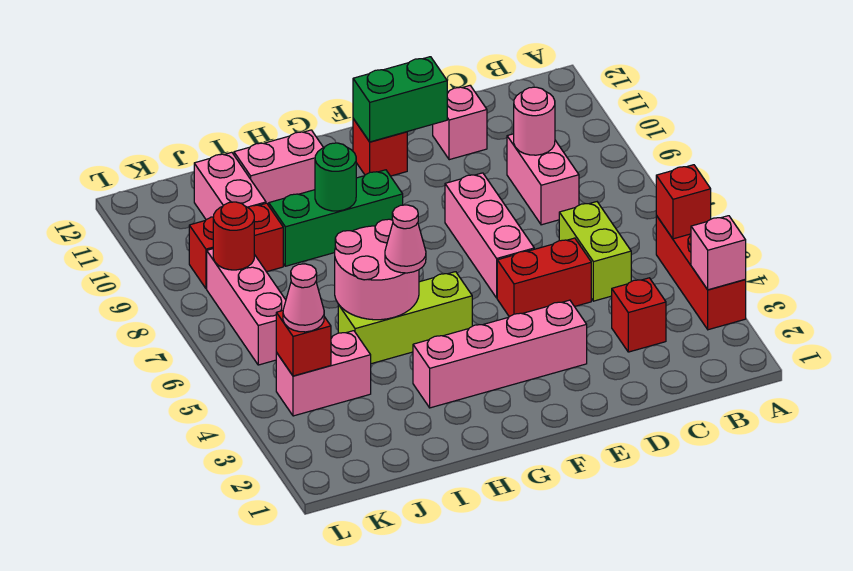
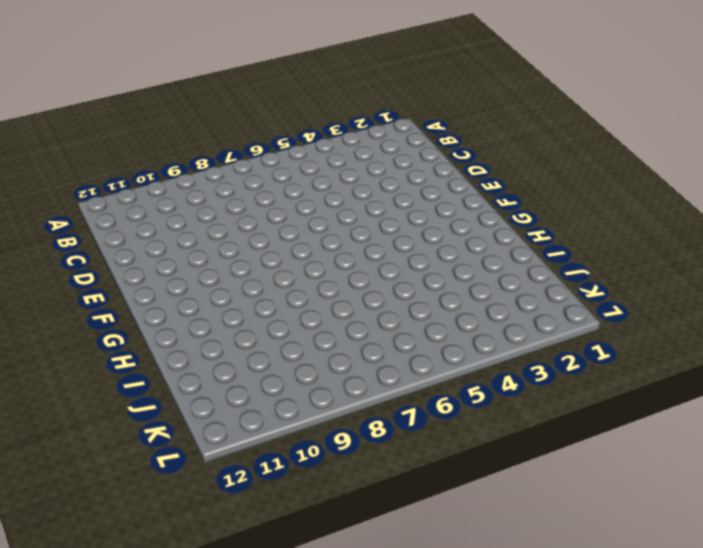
none -> red brick A3:A5 level 1
none -> red brick C3 level 1
none -> lime brick C5:C6 level 1

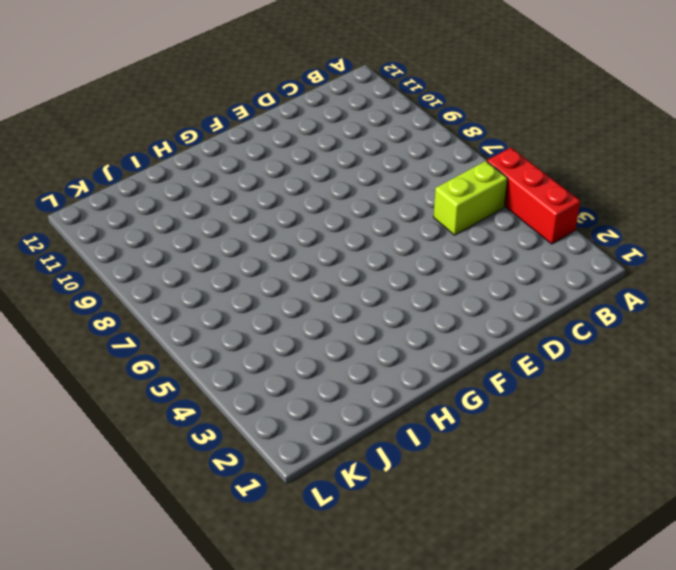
lime brick B5:C5 level 1 -> lime brick C5:C6 level 1
none -> red brick C3 level 1
none -> pink brick C8:C9 level 1
none -> red brick D5:E5 level 1

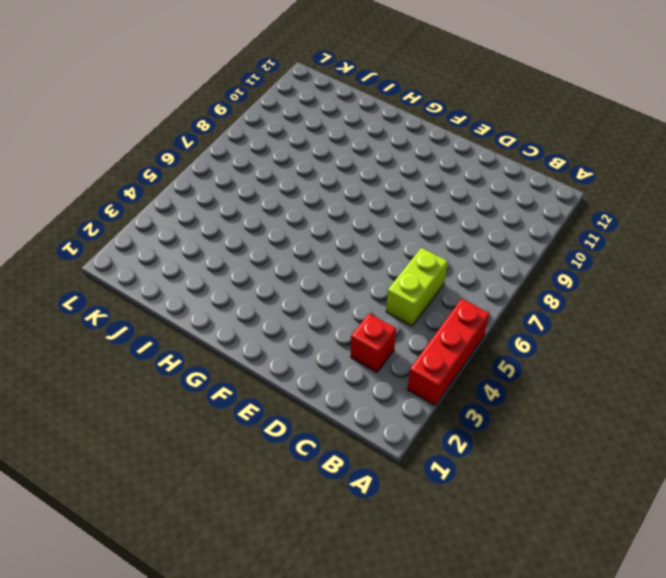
none -> pink brick C8:C9 level 1
none -> red brick D5:E5 level 1
none -> pink brick D11 level 1

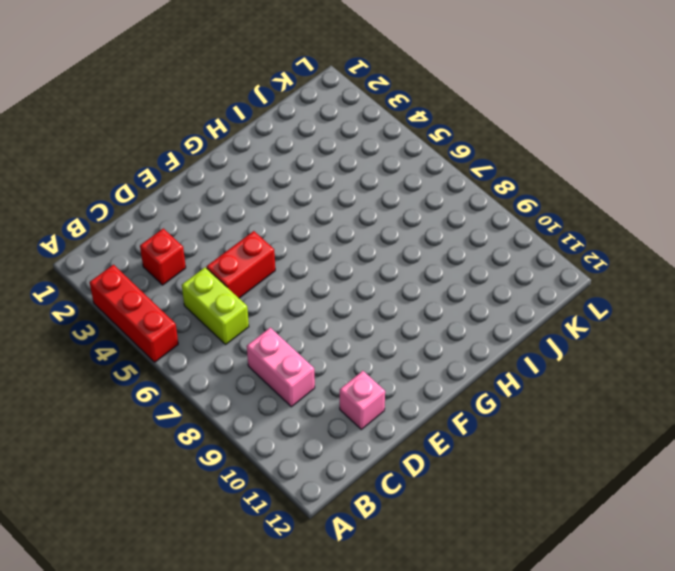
none -> pink brick E3:H3 level 1
none -> pink brick E6:E8 level 1
none -> red brick F11 level 1

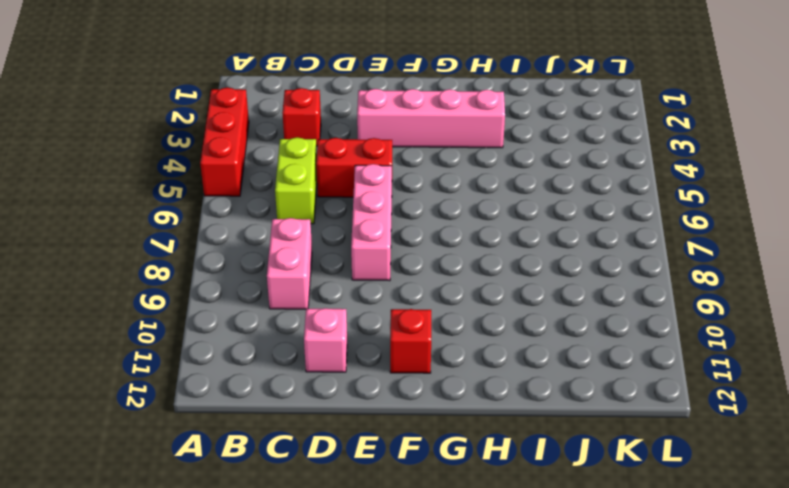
none -> lime brick G5:I5 level 1
none -> green brick G9:I9 level 1
none -> pink brick H11:I11 level 1

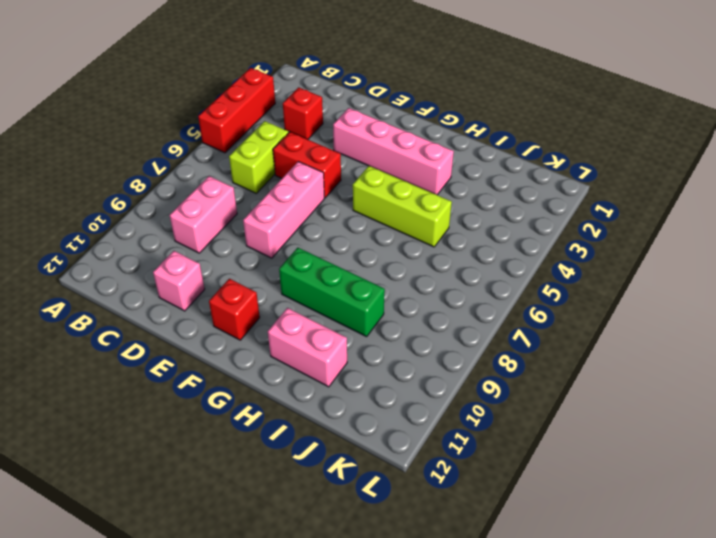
none -> pink brick J4:K4 level 1
none -> red brick J9:K9 level 1
none -> pink brick J10:J11 level 1

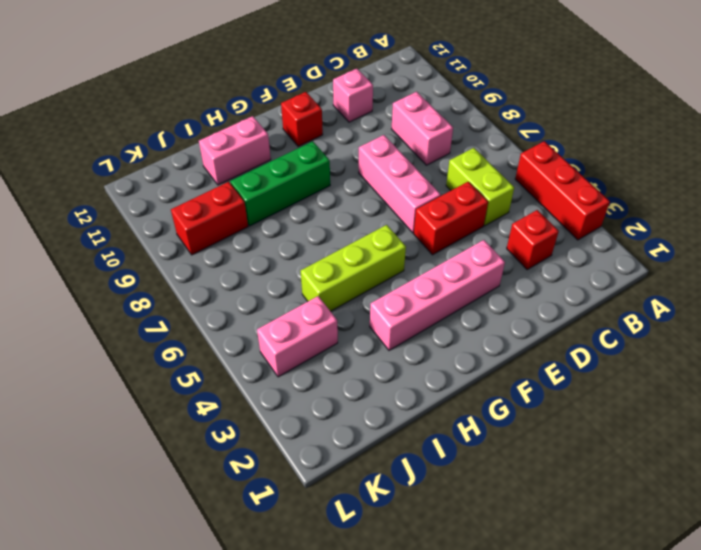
none -> pink brick J10:J11 level 1
none -> pink brick K6:K8 level 1
none -> pink brick A3 level 2

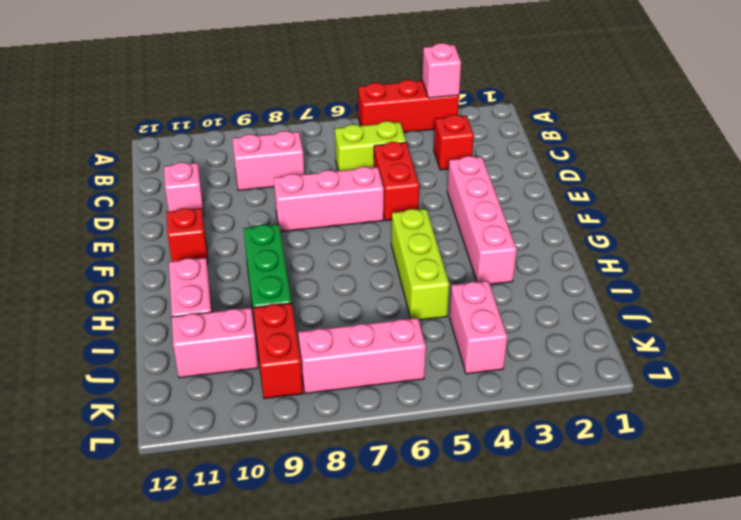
none -> red brick A5 level 2
none -> pink round brick C9 level 2
none -> green brick E11:F11 level 2

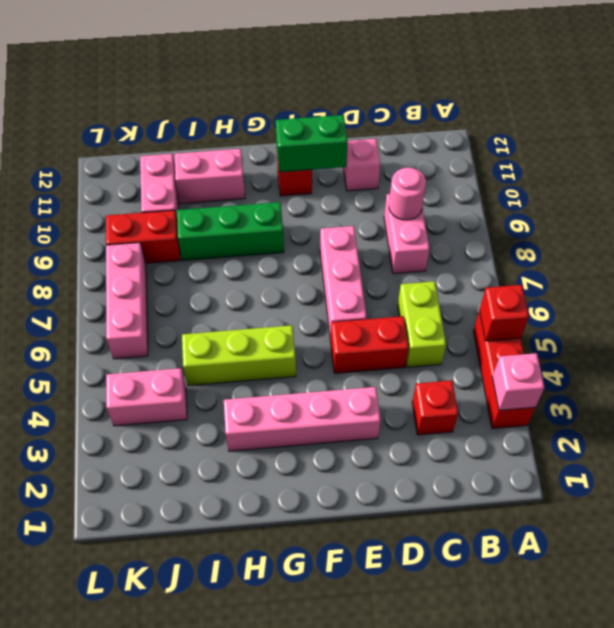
none -> pink round brick H5:I6 level 2
none -> green round brick H9 level 2
none -> red brick K4 level 2

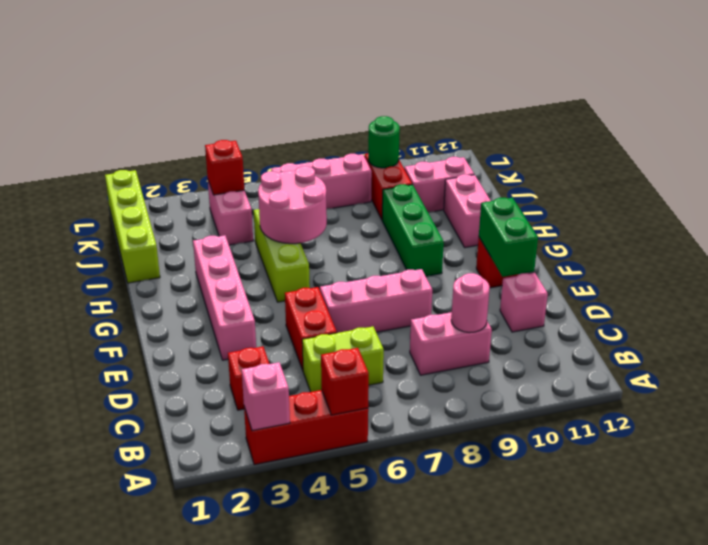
lime brick I1:L1 level 1 -> none
green round brick K9 level 2 -> green round brick H9 level 2
none -> red round brick K8 level 2
none -> pink cone H5 level 3
none -> pink cone K4 level 3

